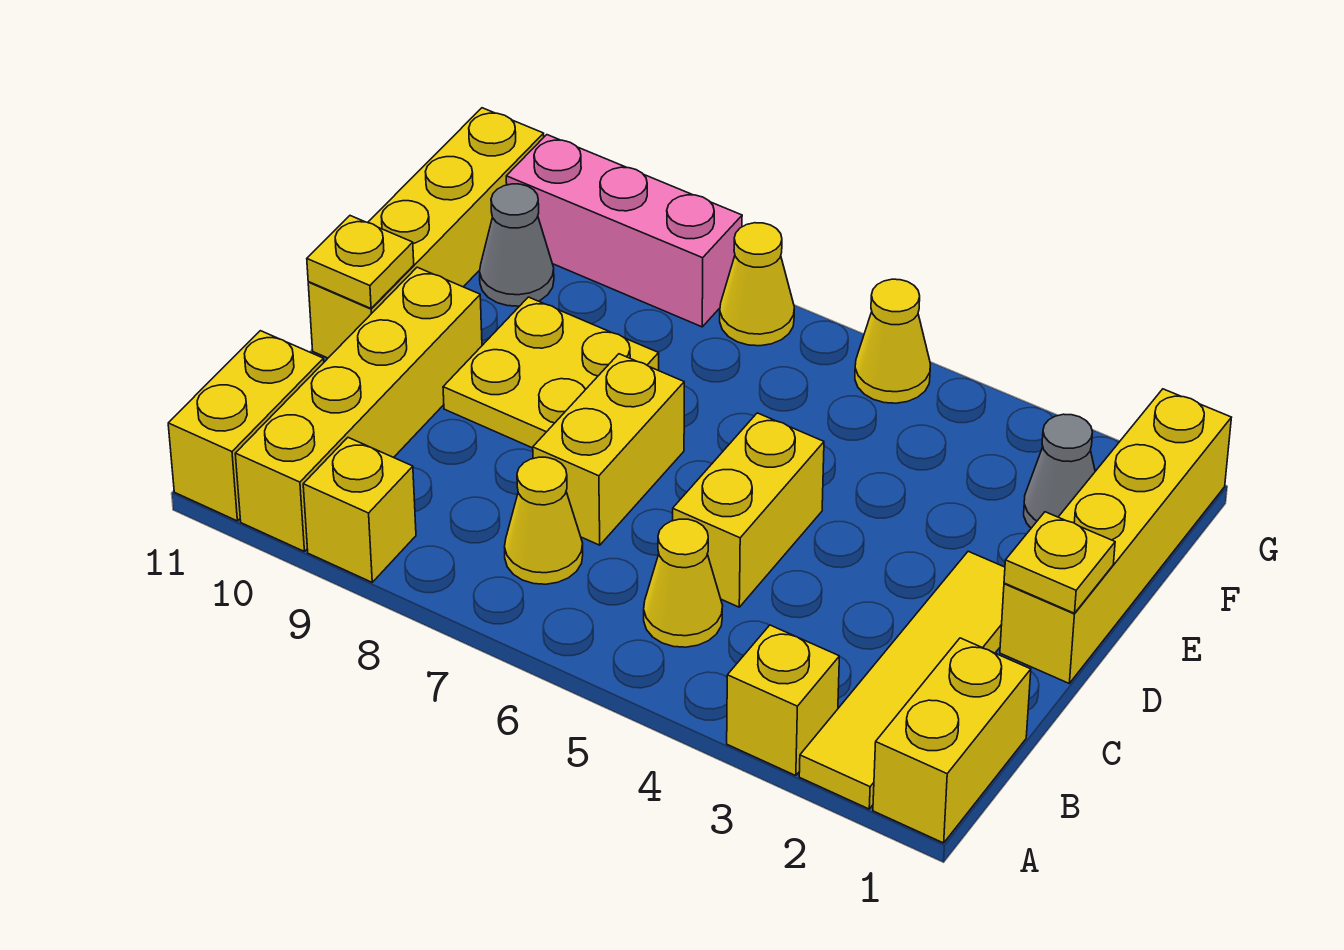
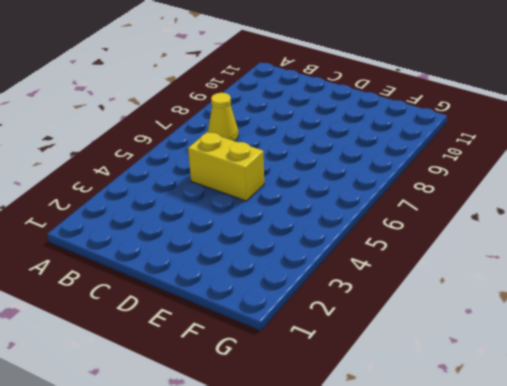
none -> yellow brick A1:B1 level 1
none -> yellow tile A2:D2 level 1
none -> yellow brick A3 level 1

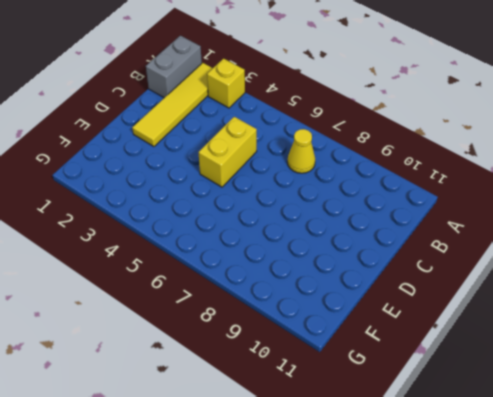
grey brick A1:B1 level 1 -> yellow brick A1:B1 level 1
none -> yellow brick A9 level 1
none -> yellow brick A10:D10 level 1
none -> yellow brick A11:B11 level 1

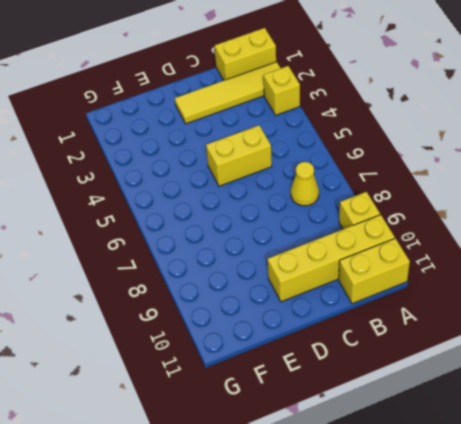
none -> yellow cone B5 level 1
none -> yellow brick C7:D7 level 1
none -> yellow brick D1:G1 level 1

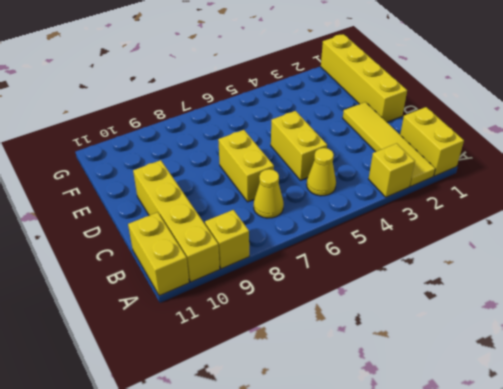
none -> yellow plate D8:E9 level 1
none -> yellow brick D11:G11 level 1
none -> grey cone F2 level 1

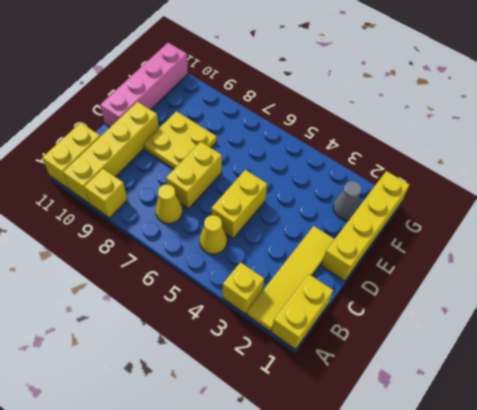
pink brick D11:G11 level 1 -> yellow brick D11:G11 level 1
none -> grey cone F10 level 1
none -> yellow cone G5 level 1
none -> yellow cone G7 level 1

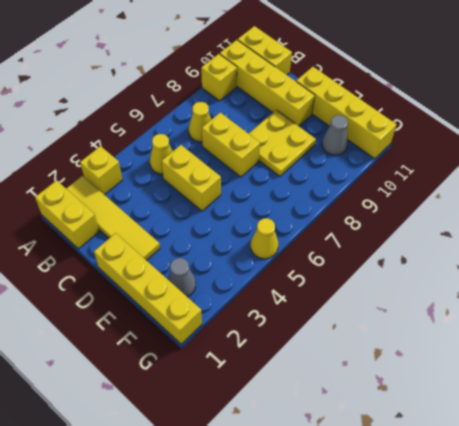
none -> yellow cone G7 level 1
none -> pink brick G8:G10 level 1
none -> yellow plate D1 level 2

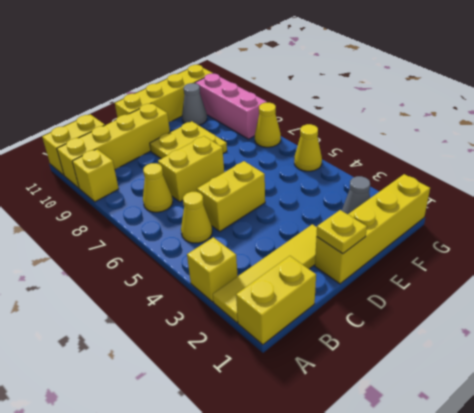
none -> yellow plate D11 level 2

